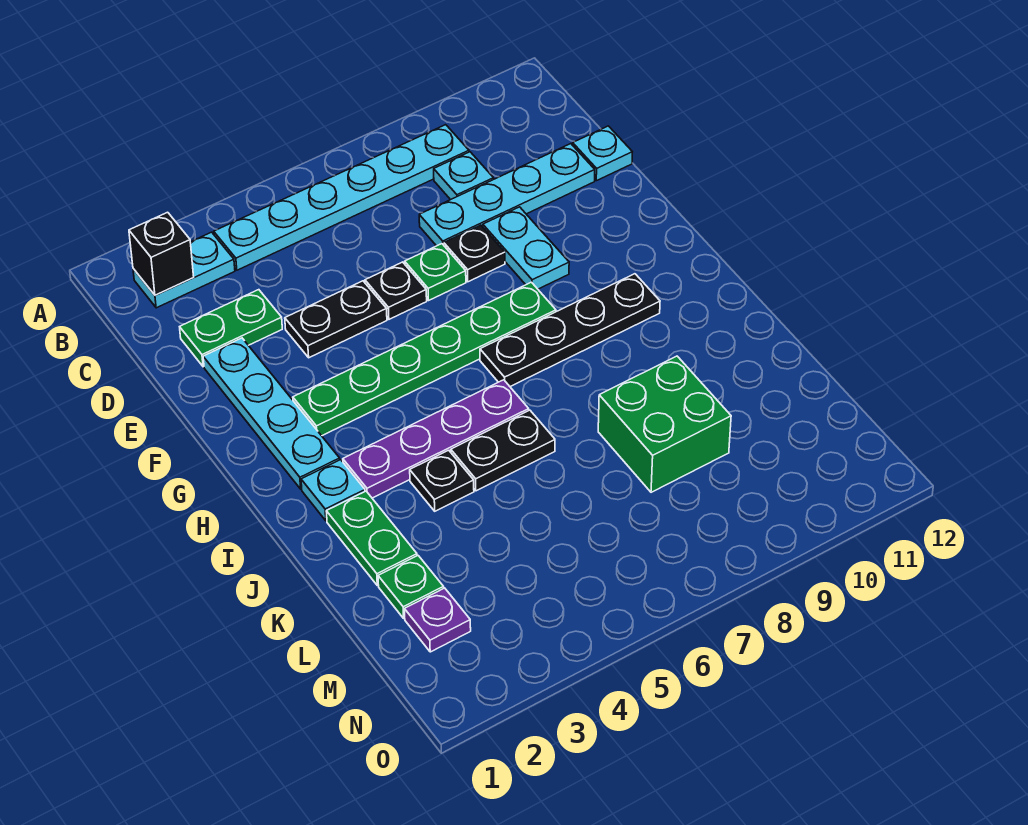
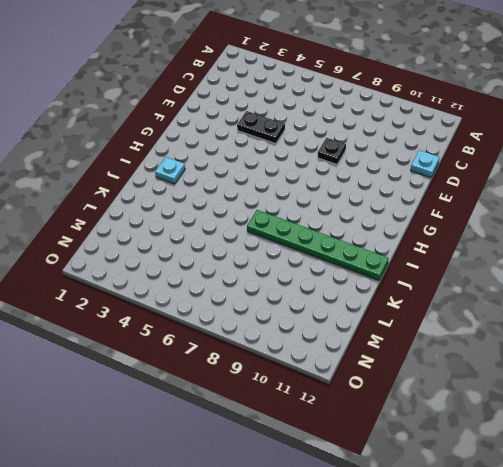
green plate J7:J12 level 1 -> green plate G3:G8 level 1
none -> cyan plate B2:B3 level 1
none -> cyan plate B4:B9 level 1
none -> cyan plate C9 level 1

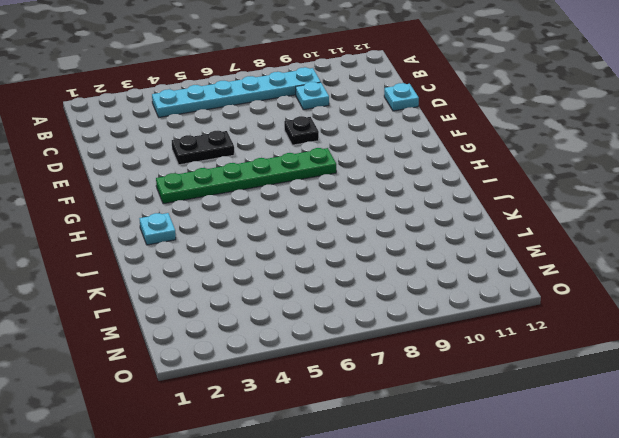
none -> cyan plate B2:B3 level 1
none -> green plate D2:D3 level 1
none -> cyan plate D8:D11 level 1

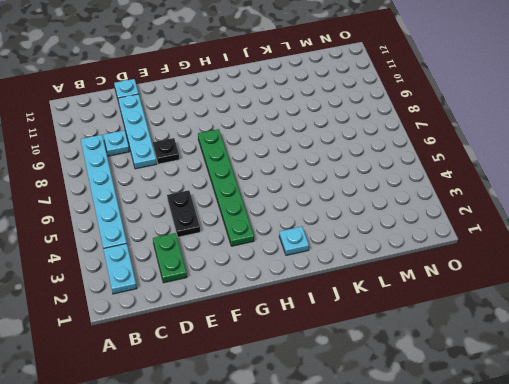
none -> cyan plate E2:H2 level 1
none -> black plate E6 level 1
none -> green plate E7 level 1

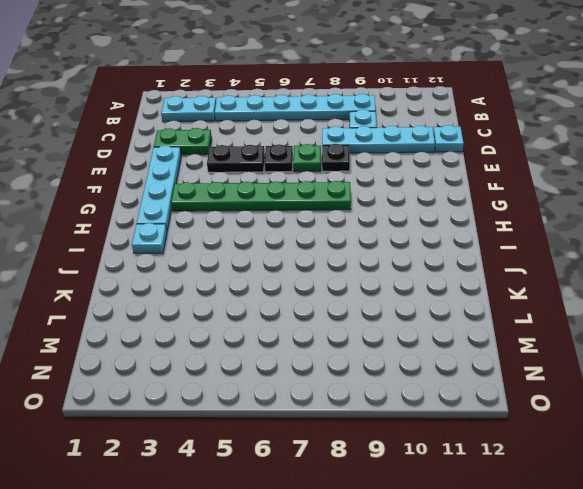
none -> cyan plate E9:F9 level 1
none -> black plate H7:H10 level 1
none -> purple plate I3:I6 level 1

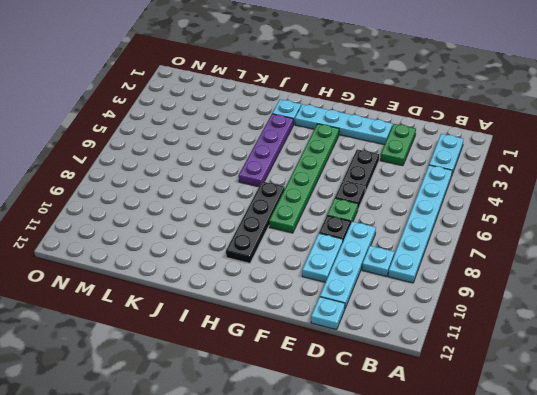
cyan plate E9:E10 level 1 -> cyan plate E9:F9 level 1
none -> green plate J2:K2 level 1
none -> black plate J4 level 1
none -> black plate J5:J6 level 1

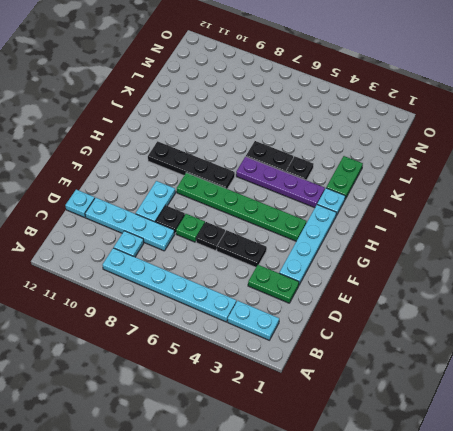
none -> green brick K8:L9 level 1
none -> green plate L2 level 1
none -> purple plate M2 level 1

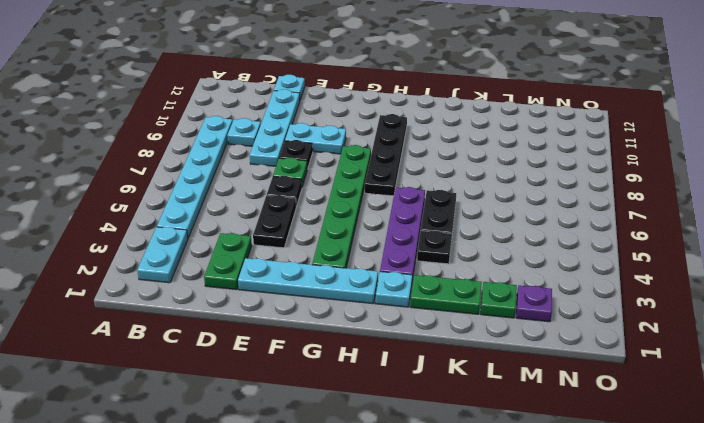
none -> green brick K8:L9 level 1
none -> black brick B2 level 2

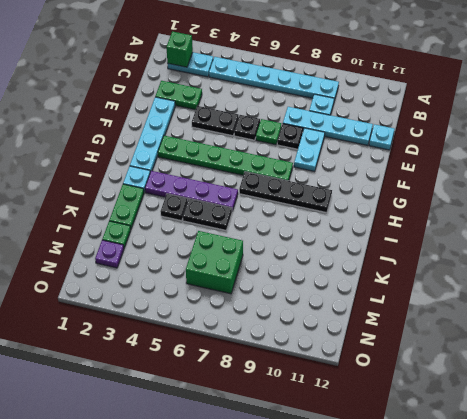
green brick B2 level 2 -> black brick B2 level 2
green brick L6:M7 level 1 -> green brick K8:L9 level 1

